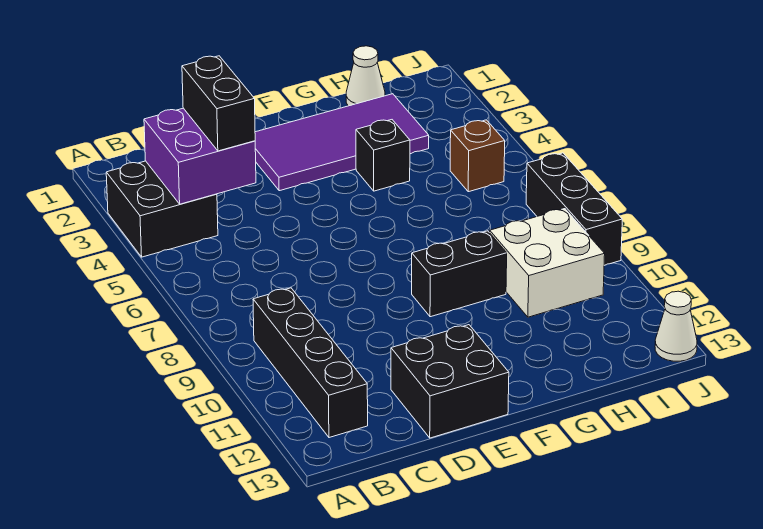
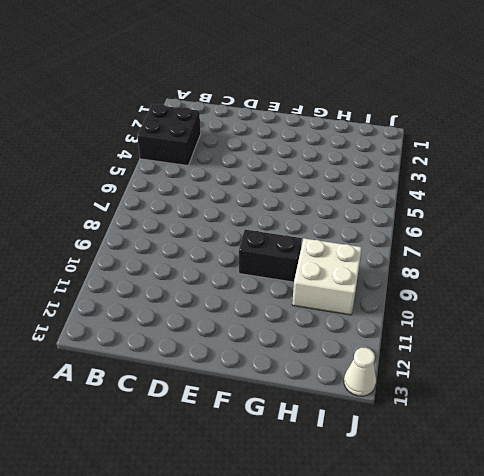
none -> black brick B9:B12 level 1
none -> black brick D12:E13 level 1
none -> purple tile E2:H3 level 1

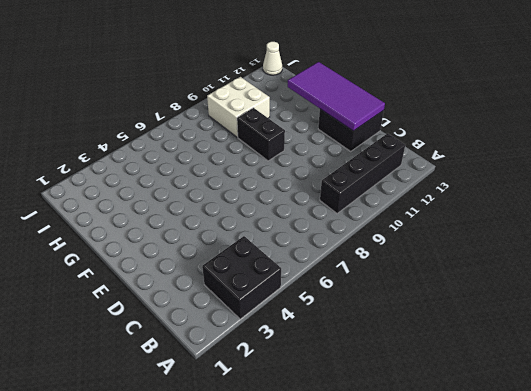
purple tile D12:G13 level 2 -> purple tile E2:H3 level 1
none -> black brick G4 level 1
none -> white cone H1 level 1
none -> brown brick I5 level 1

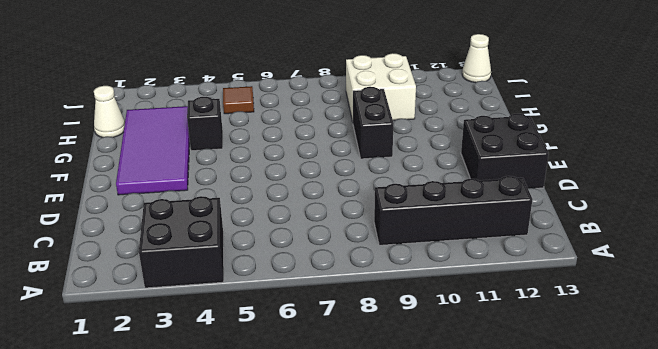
brown tile I5 level 1 -> brown brick I5 level 1
none -> black brick J7:J9 level 1
none -> purple brick B3:C4 level 2
none -> black brick C3:C4 level 3

